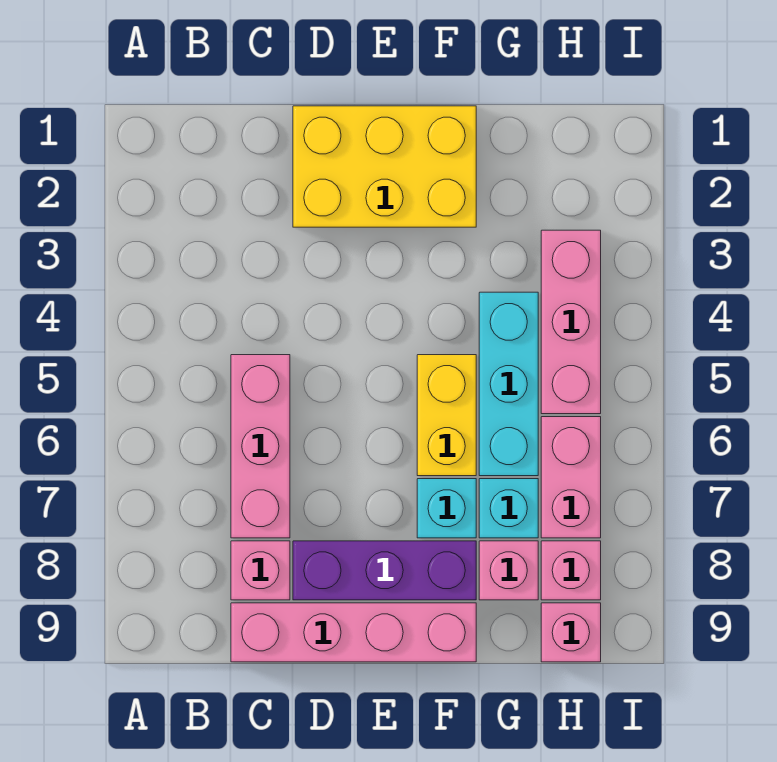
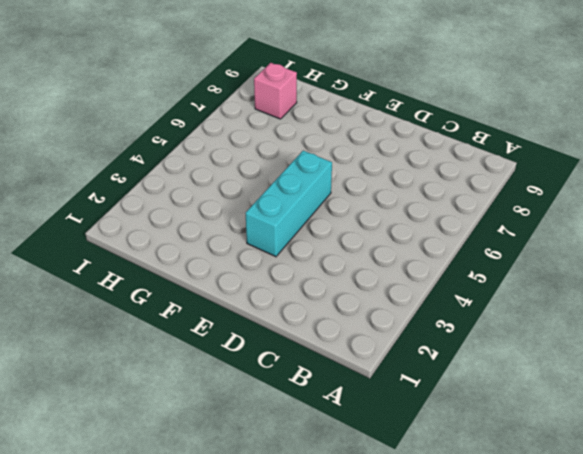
cyan brick E3:E5 level 1 -> cyan brick G4:G6 level 1
none -> pink brick C5:C7 level 1
none -> pink brick C8 level 1
none -> pink brick C9:F9 level 1

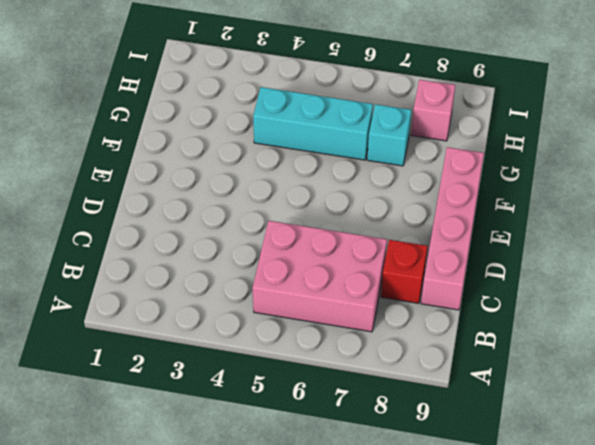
pink brick B5:C7 level 1 -> pink brick C5:C7 level 1
red brick C8 level 1 -> pink brick C8 level 1
none -> yellow brick D1:F2 level 1
none -> purple brick D8:F8 level 1
none -> yellow brick F5:F6 level 1

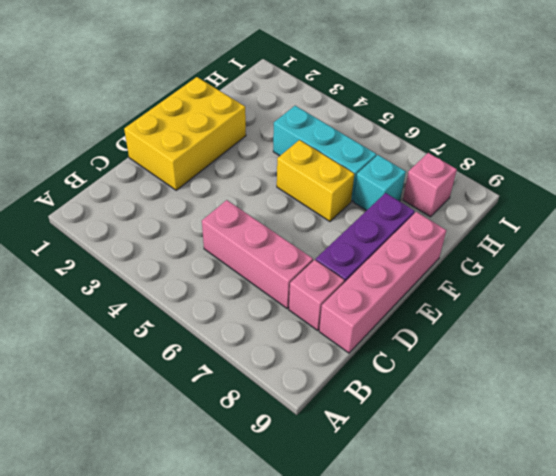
none -> cyan brick F7 level 1
none -> pink brick G8 level 1
none -> pink brick H3:H5 level 1

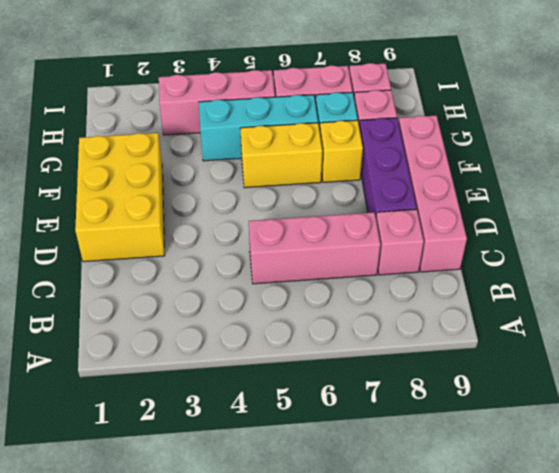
yellow brick F7 level 1 -> cyan brick F7 level 1
none -> pink brick H9 level 1

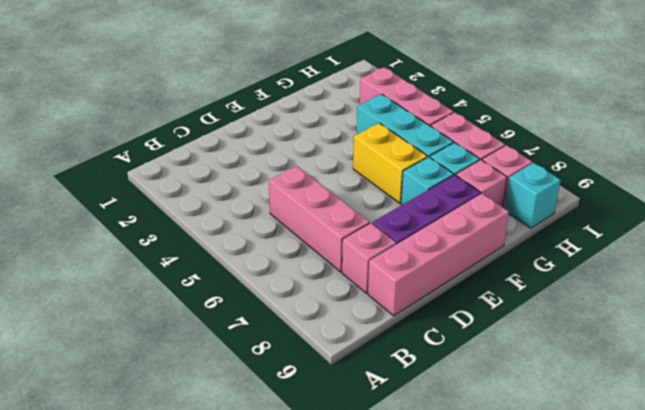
cyan brick H9 level 1 -> pink brick H9 level 1
none -> yellow brick D1:F2 level 1

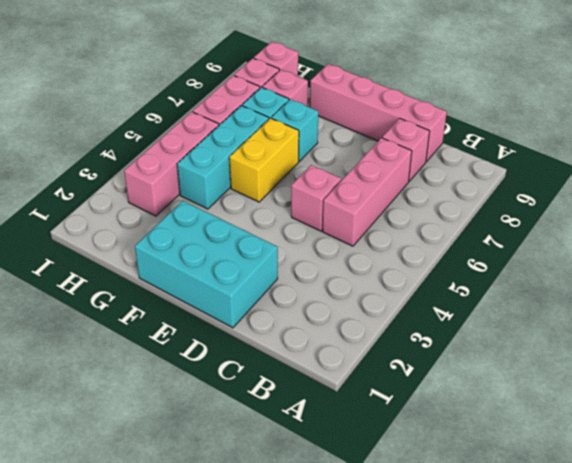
cyan brick D1:F2 level 1 -> yellow brick D1:F2 level 1
pink brick D5 level 1 -> none
none -> purple brick D8:F8 level 1

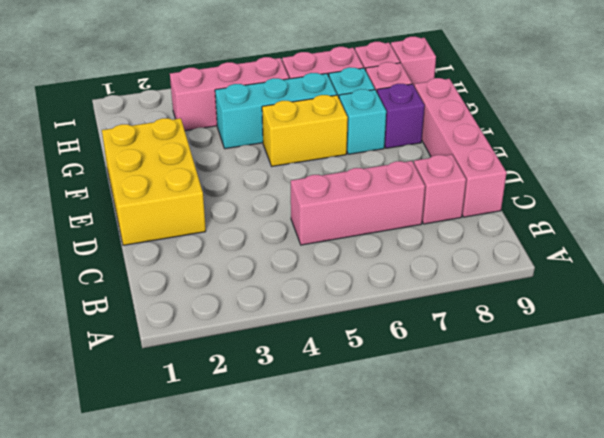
purple brick F8 level 1 -> purple brick D8:F8 level 1

